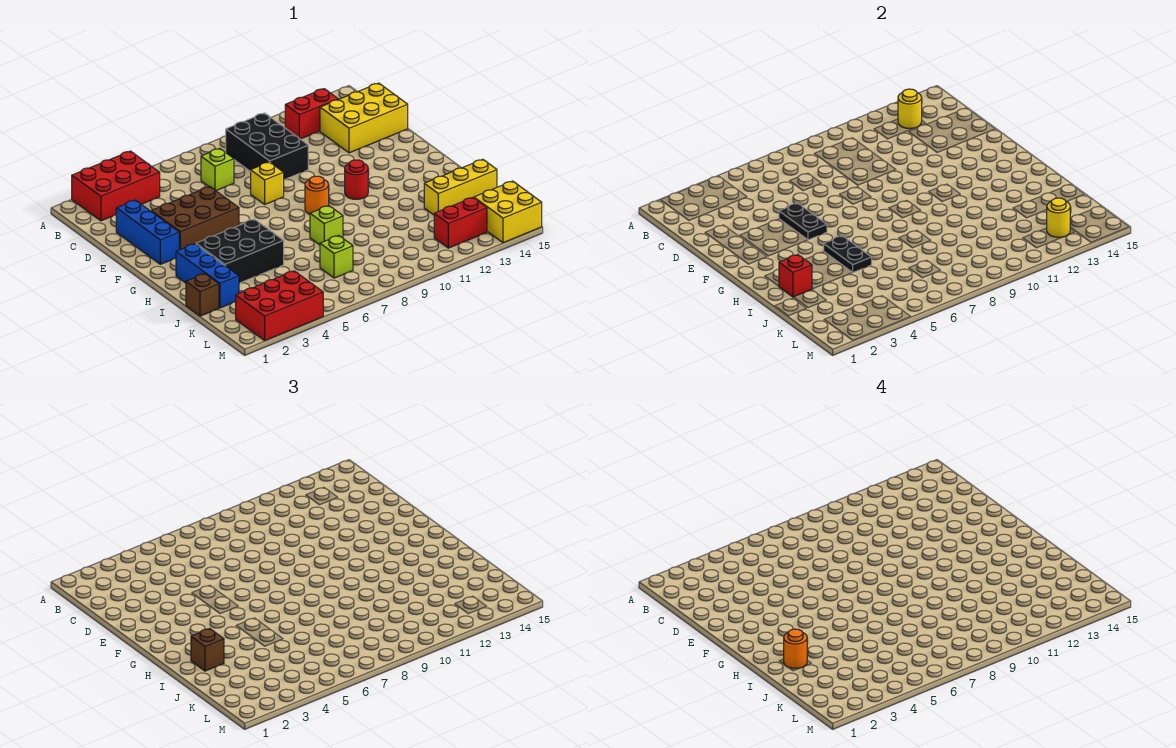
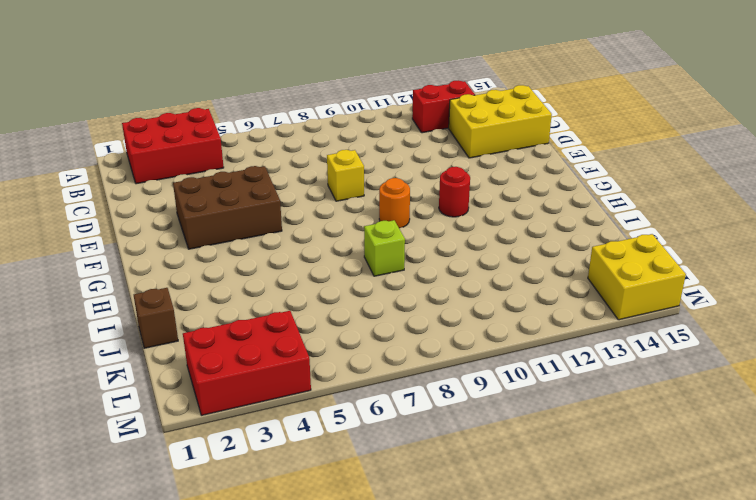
none -> black brick B9:D10 level 1
none -> lime brick C7 level 1
none -> blue brick D2:F2 level 1

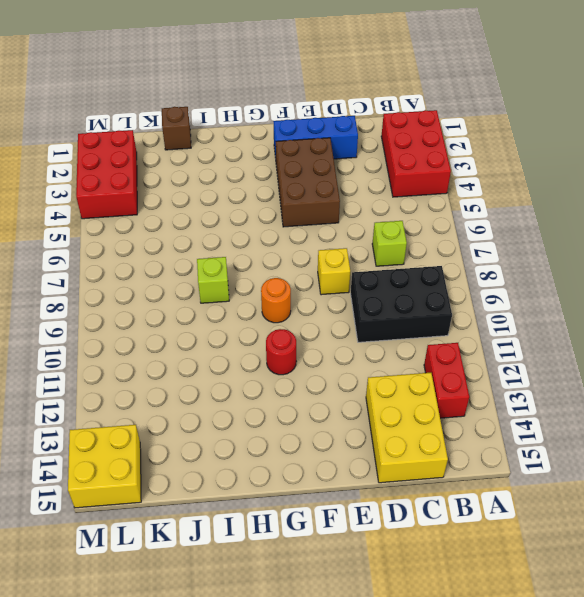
none -> blue brick H2:J2 level 1
none -> black brick H3:I5 level 1
none -> yellow brick J13:J15 level 1

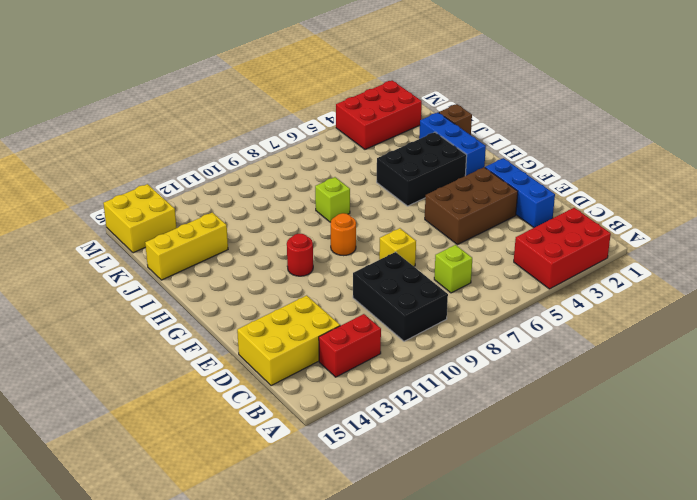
none -> lime brick K7 level 1
none -> red brick L12:L13 level 1
none -> yellow round brick B13 level 2

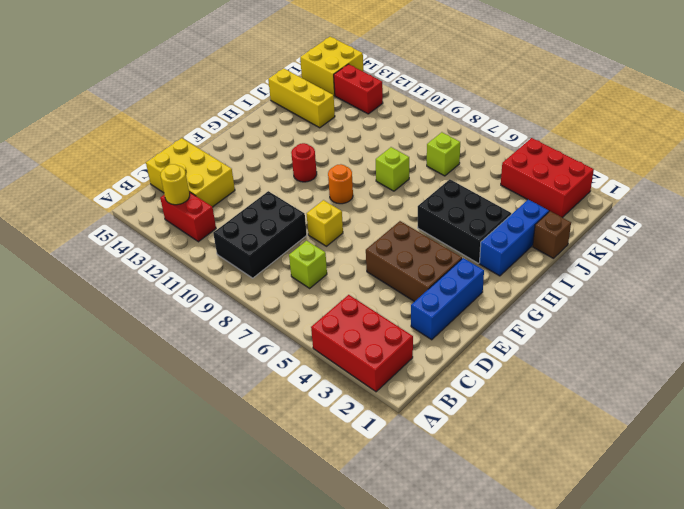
none -> black plate E5:F5 level 2
none -> black plate H5:I5 level 2
none -> red brick I2 level 2

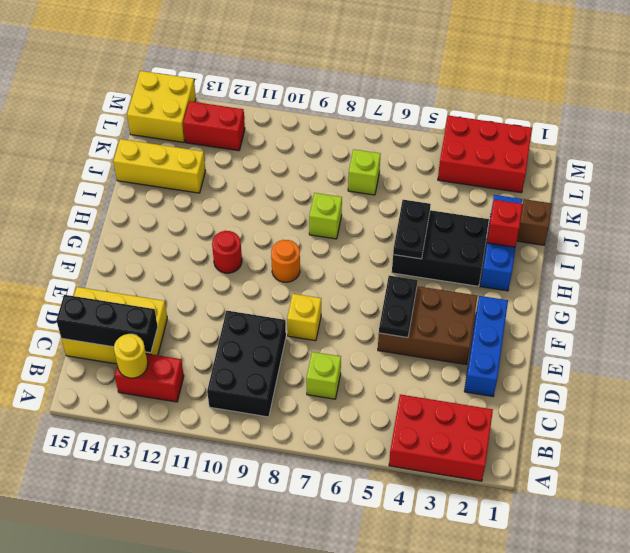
black brick C13:C15 level 2 -> none
none -> yellow round brick L13 level 2
none -> brown brick I2 level 3
none -> orange round brick I2 level 4

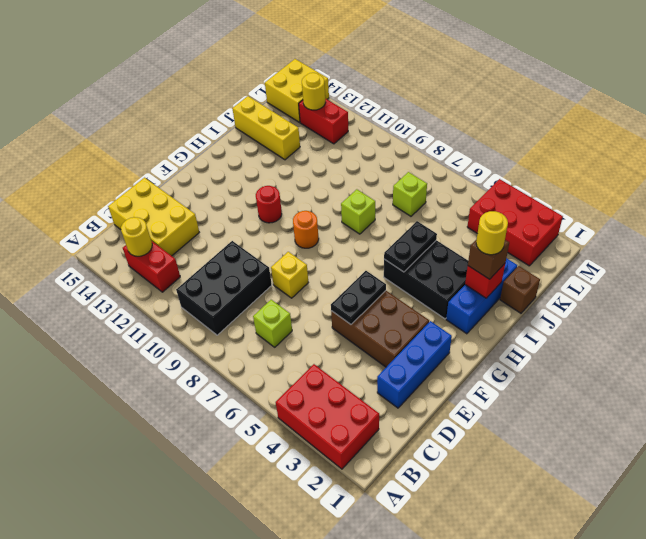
yellow round brick I2 level 4 -> orange round brick I2 level 4

